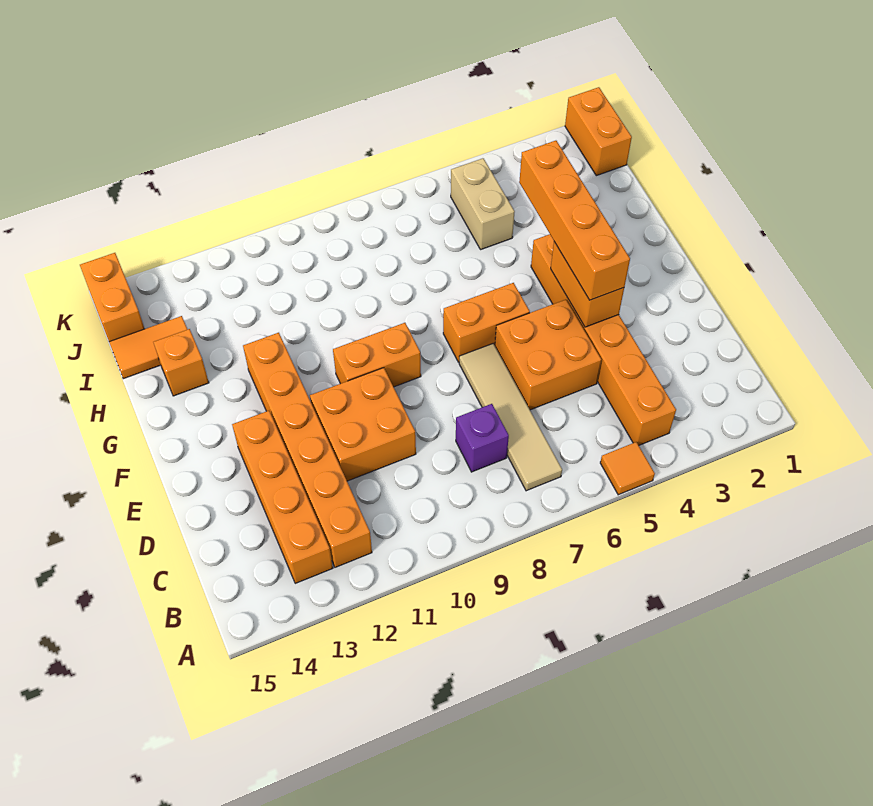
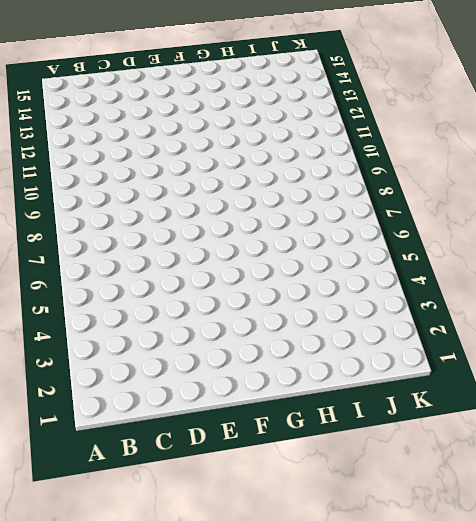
none -> orange tile A5 level 1
none -> orange brick B4:G4 level 1
none -> tan tile B7:E7 level 1

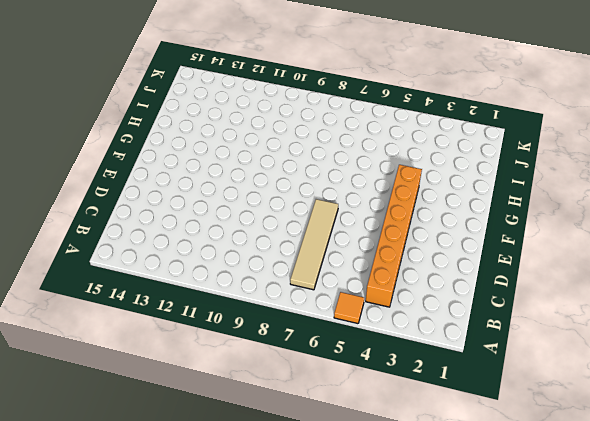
none -> orange brick B12:G12 level 1
none -> orange brick B13:E13 level 1
none -> purple brick C8 level 1

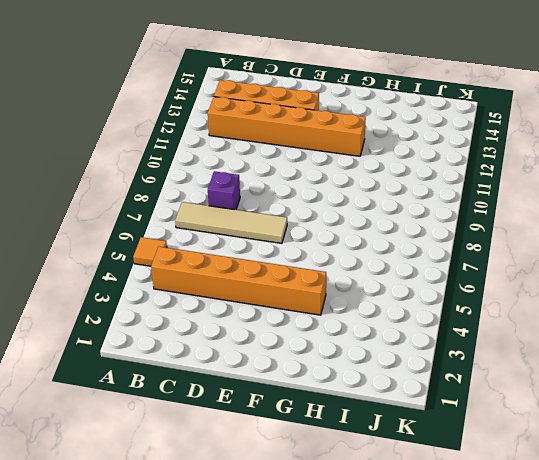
none -> orange brick D5:E6 level 1
none -> orange brick D10:E11 level 1
none -> orange brick F6:F7 level 1

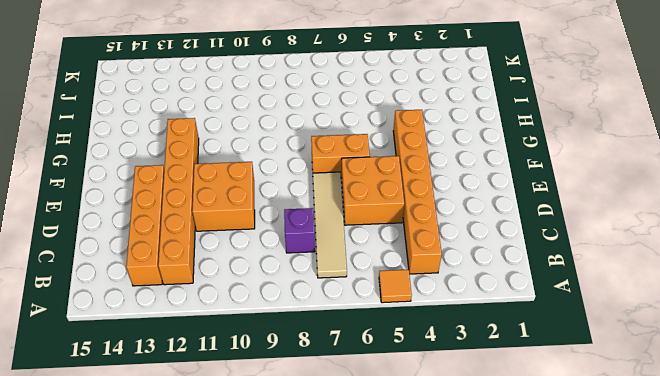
none -> orange brick F9:F10 level 1
none -> orange brick H14 level 1
none -> tan brick I5:J5 level 1

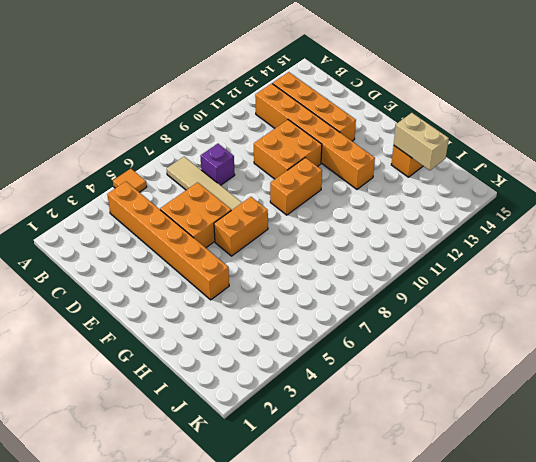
tan brick H14:I14 level 2 -> tan brick I5:J5 level 1
none -> orange tile I14:I15 level 1
none -> orange brick J1:K1 level 1
none -> orange brick J15:K15 level 1

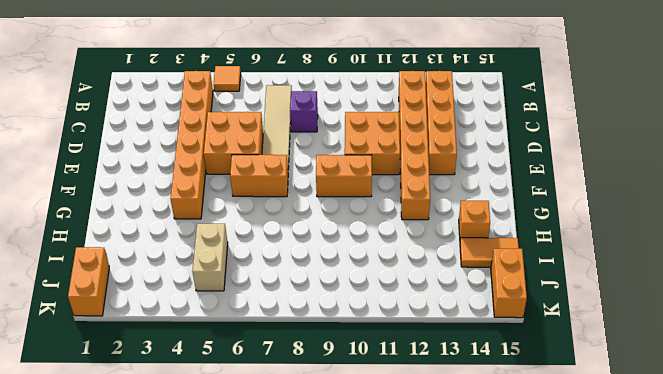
none -> orange brick E4:F4 level 2
none -> orange brick E4:H4 level 3

